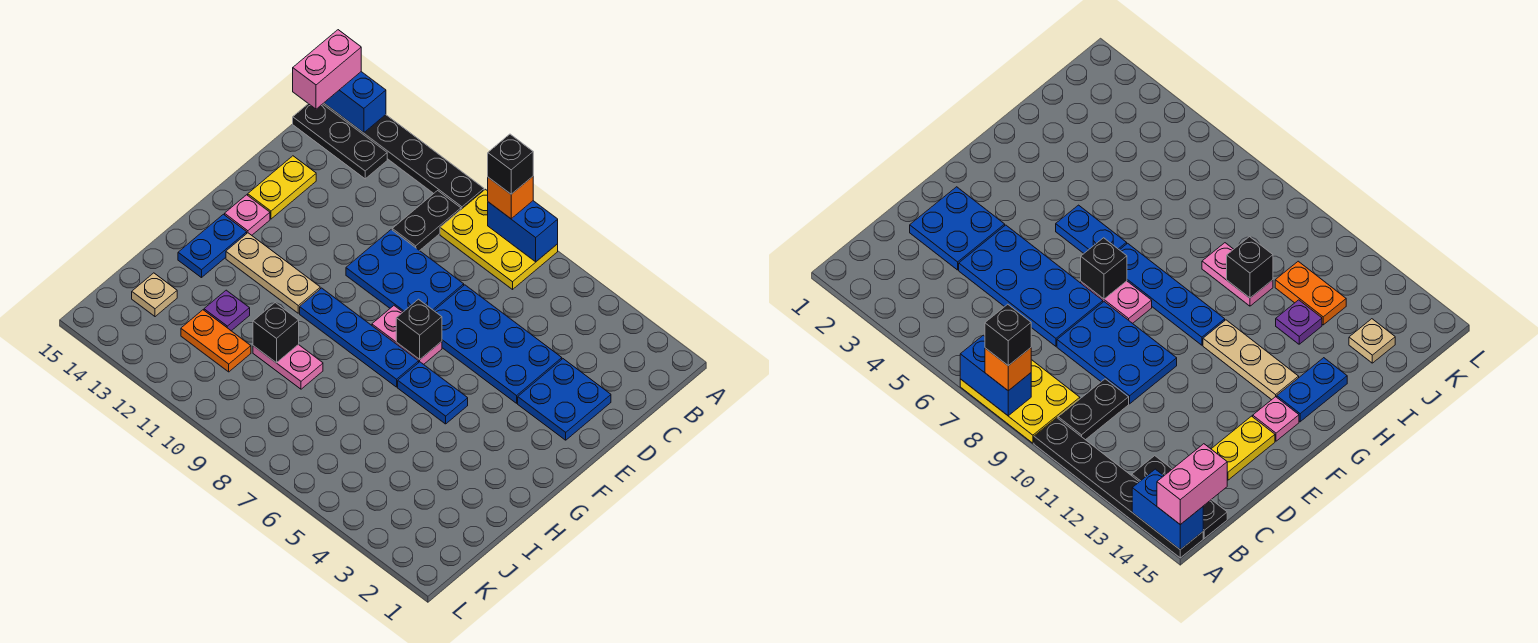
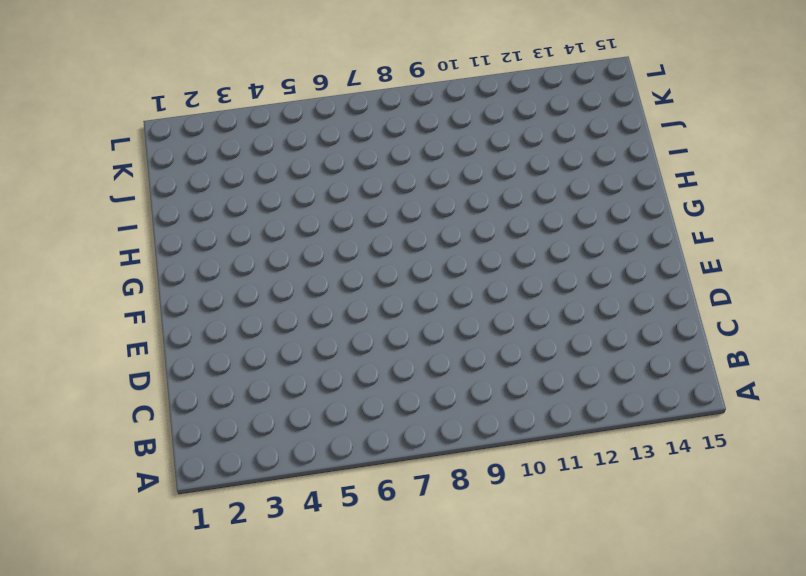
none -> yellow plate A7:B9 level 1
none -> black plate A10:A15 level 1
none -> black plate B10:C10 level 1

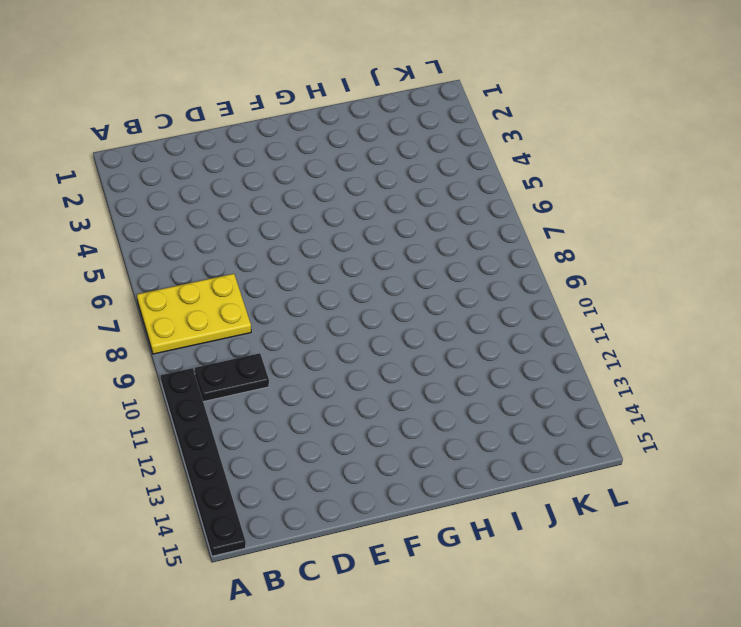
yellow plate A7:C8 level 1 -> yellow plate A7:B9 level 1
none -> black plate B13:B15 level 1
none -> blue plate D2:E3 level 1
none -> blue plate D4:E7 level 1

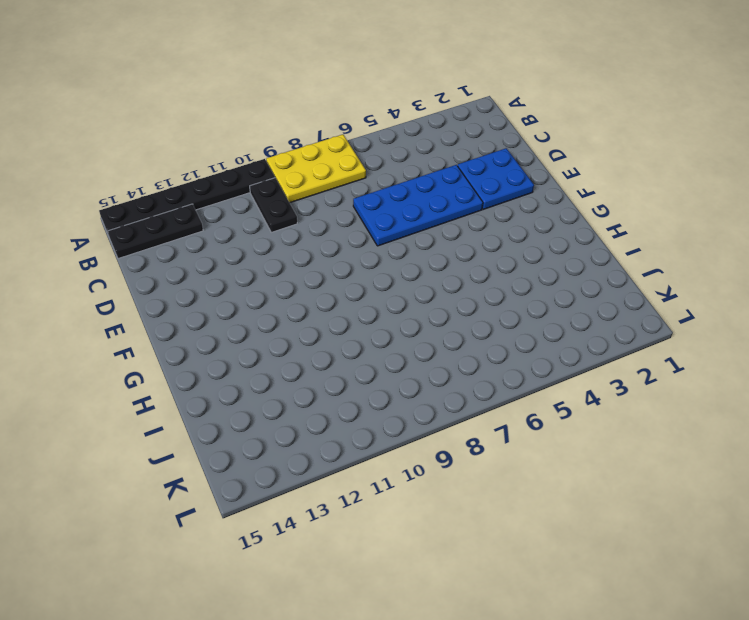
none -> blue plate D8:E10 level 1
none -> yellow plate D14:E14 level 1
none -> pink plate F7:F8 level 1

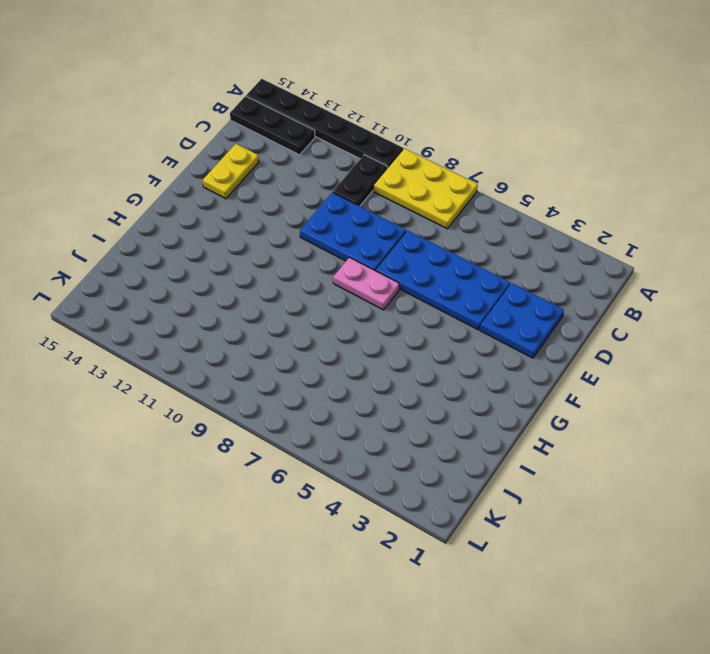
none -> pink plate F14 level 1
none -> blue plate G5:G6 level 1
none -> blue plate G7:G10 level 1

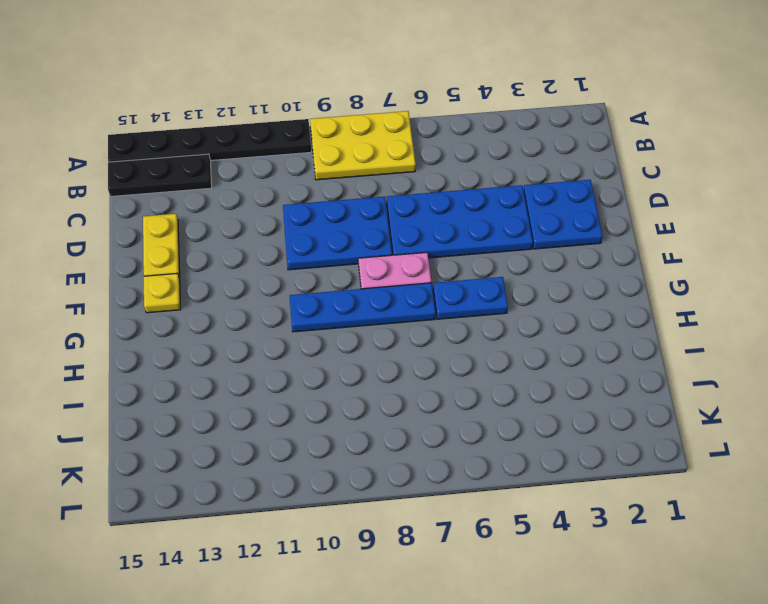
yellow plate F14 level 1 -> pink plate F14 level 1
none -> black plate B10:C10 level 1
none -> tan plate G11:G13 level 1
none -> blue plate G14:H14 level 1

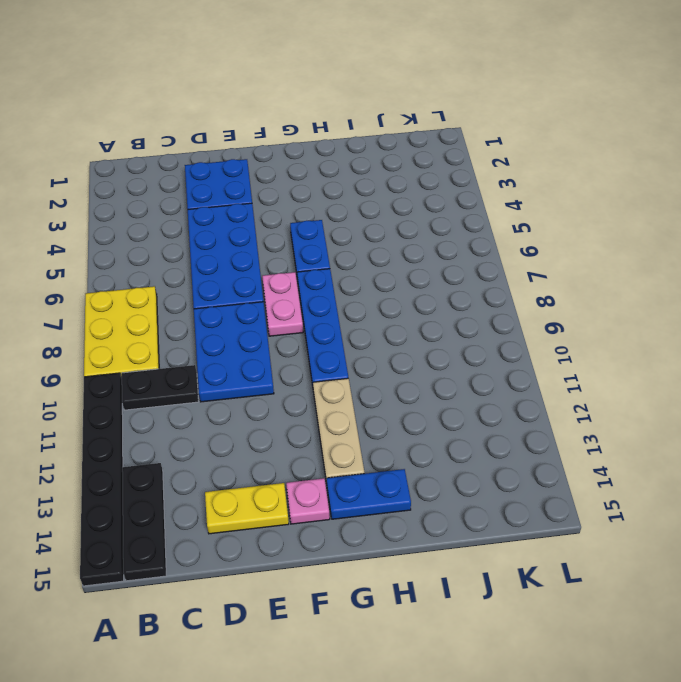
none -> pink plate I9:I10 level 1
none -> purple plate I12 level 1
none -> orange plate J11:J12 level 1

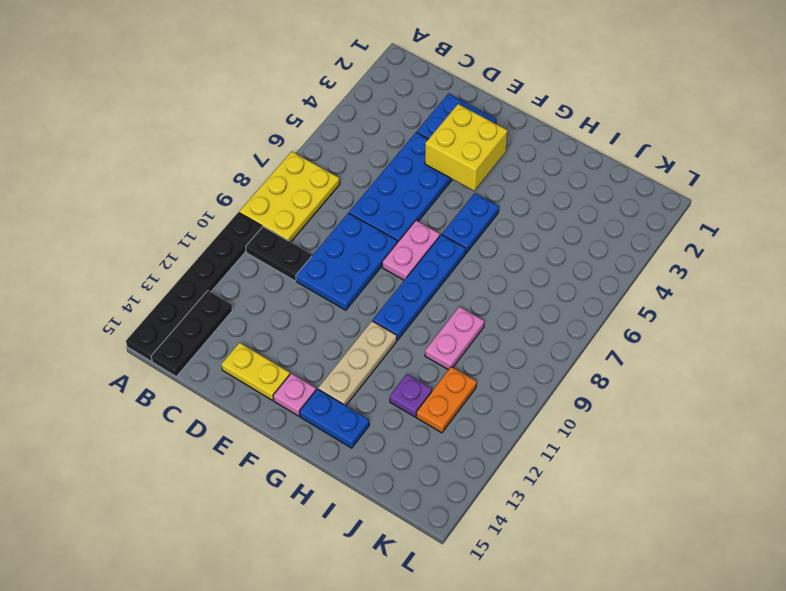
yellow brick E3:F4 level 2 -> none
none -> tan plate J14 level 1
none -> blue brick A7:A8 level 2
none -> blue brick A14:A15 level 2

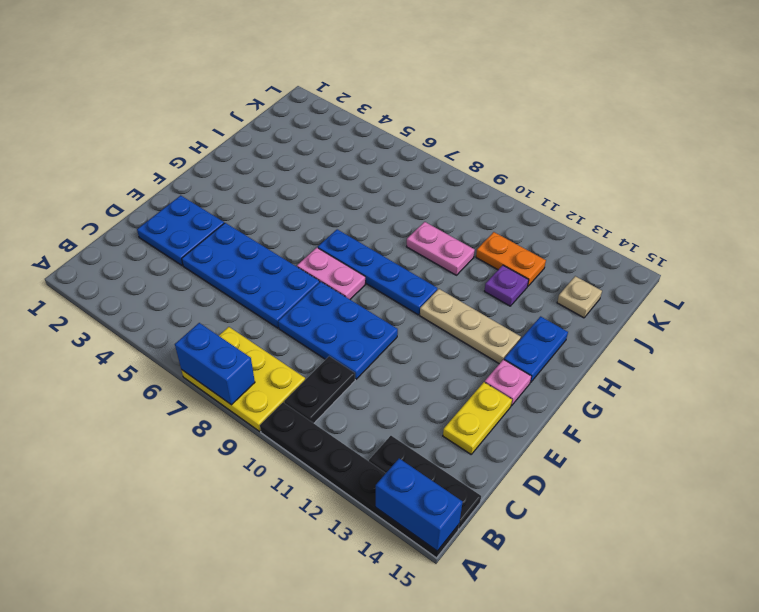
none -> blue plate G5:G6 level 1
none -> black brick F7 level 2
none -> black brick I10 level 2

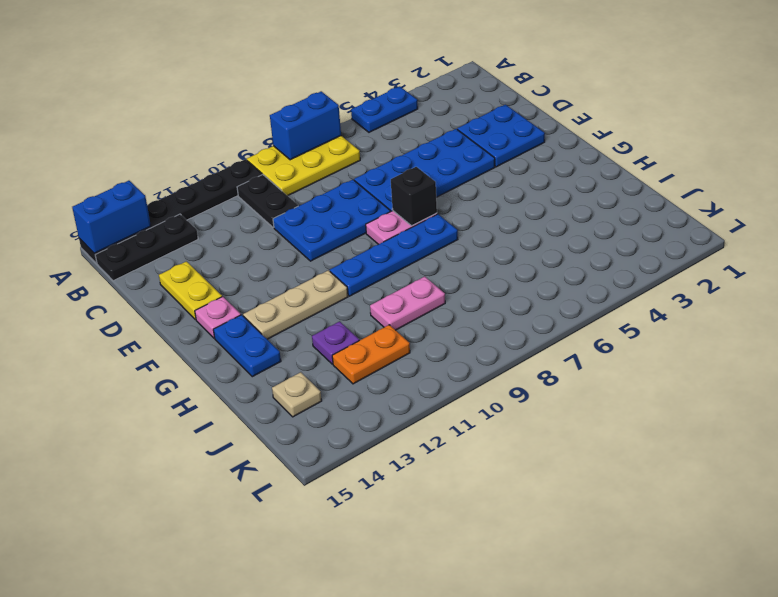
blue plate A4:A5 level 1 -> blue plate G5:G6 level 1
none -> black brick I10 level 2
none -> orange brick A8 level 3
none -> pink brick A15:B15 level 3

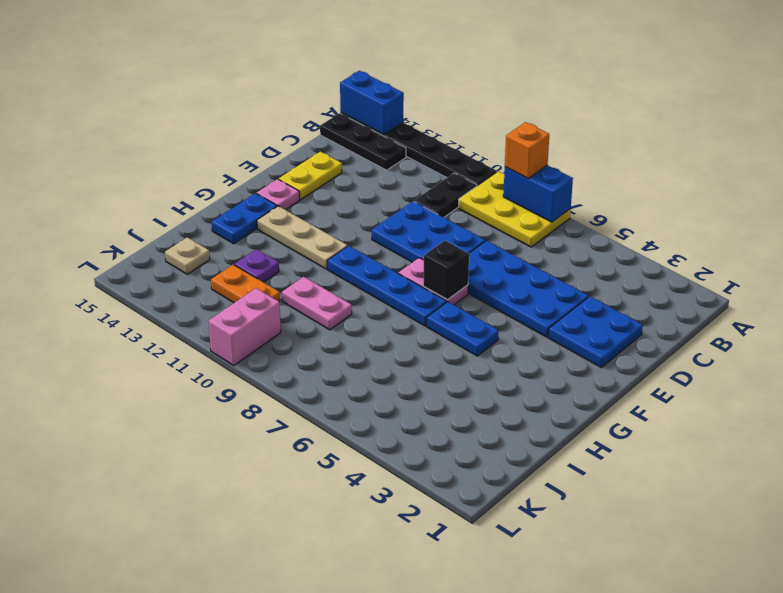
pink brick K10:L10 level 1 -> pink brick A15:B15 level 3
none -> black brick I10 level 2
none -> black brick A8 level 4

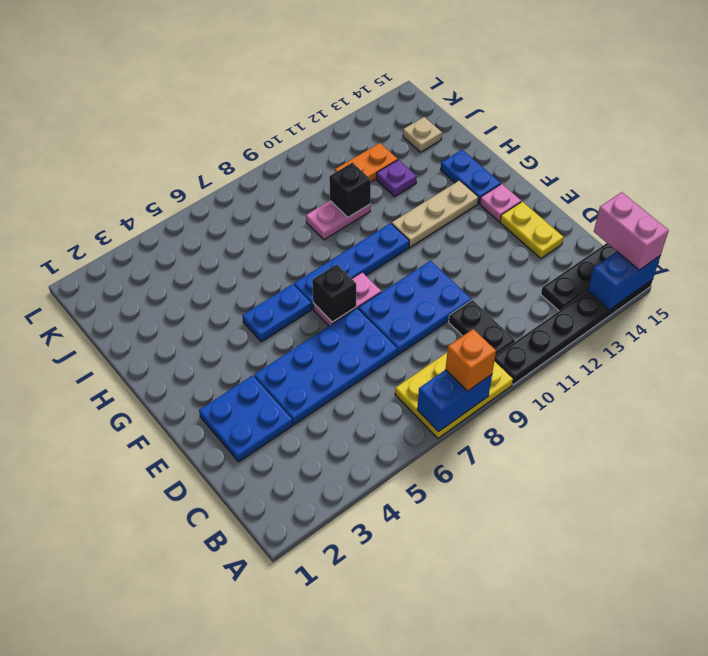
none -> black brick A8 level 4

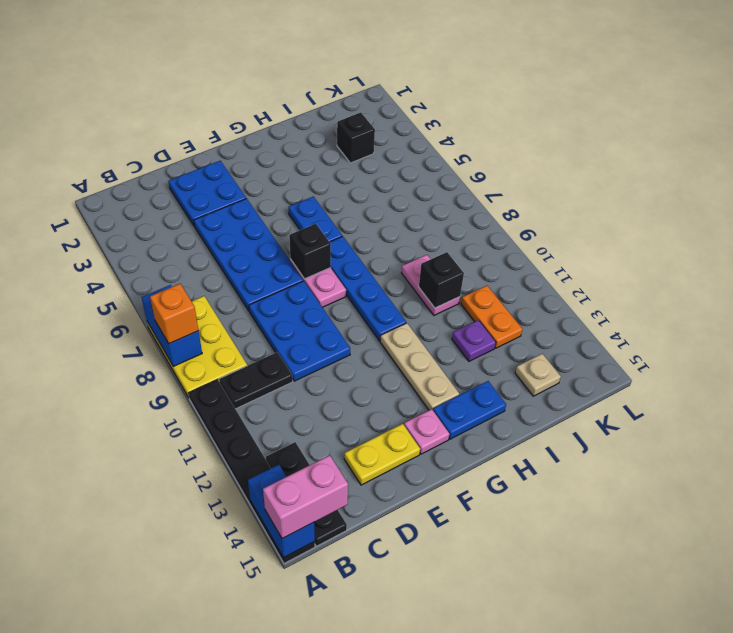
black brick J3 level 1 -> black brick A8 level 4

